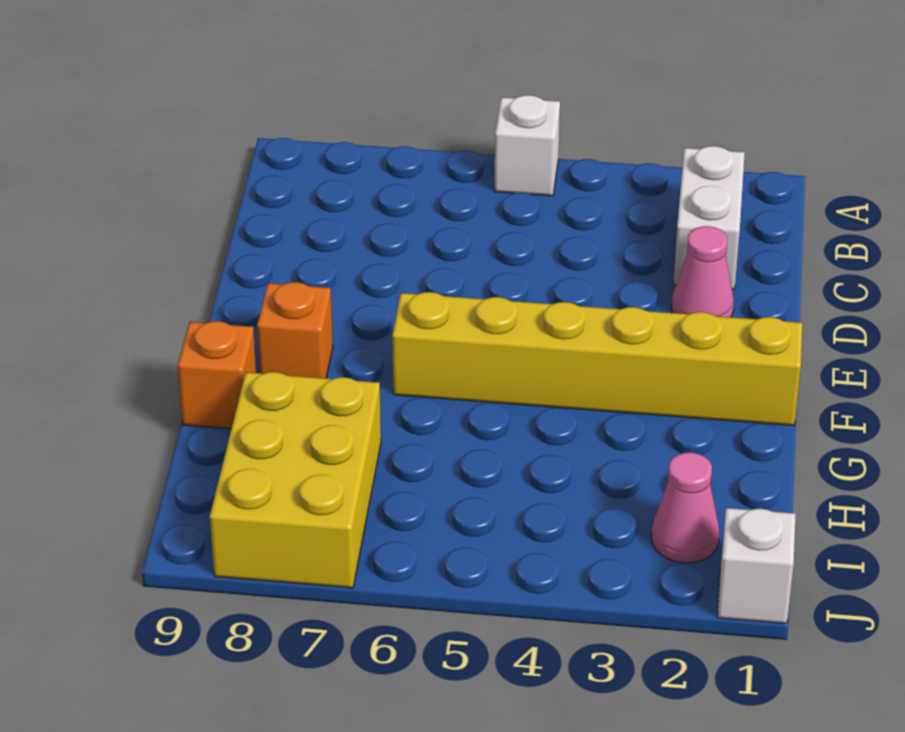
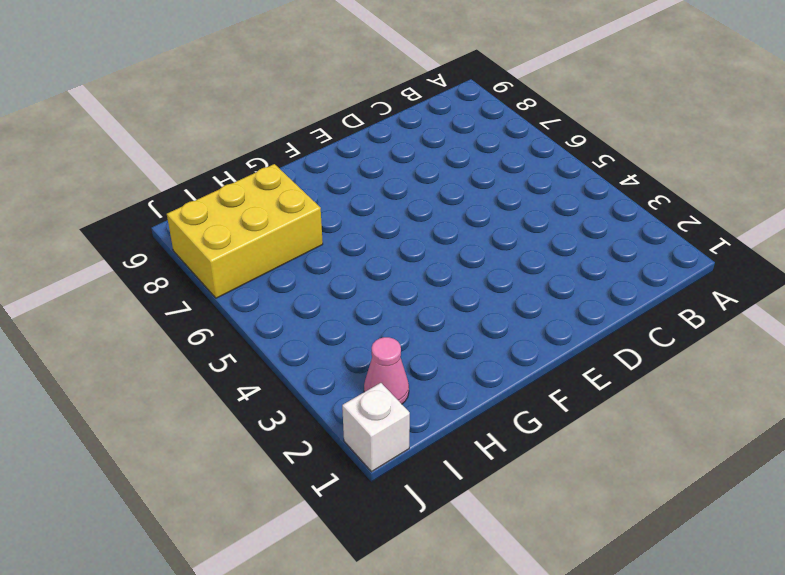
none -> white brick A5 level 1
none -> white brick B2:C2 level 1

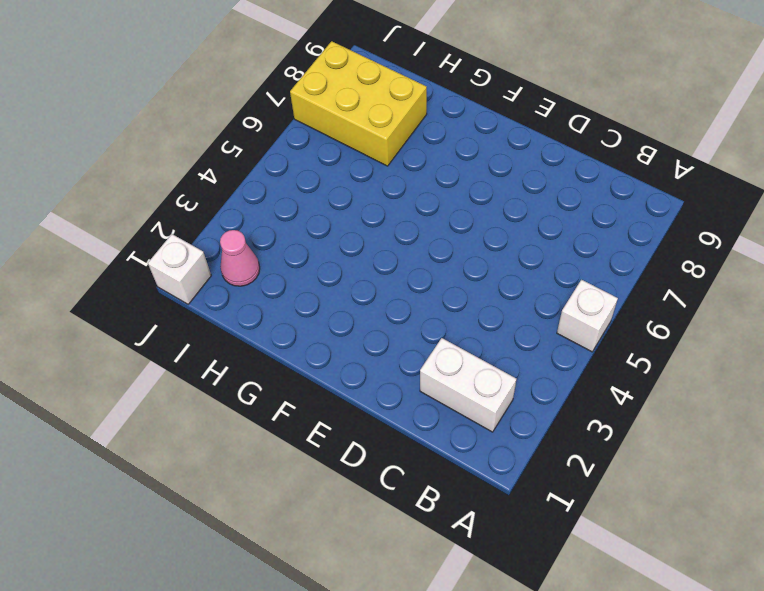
none -> pink cone D2 level 1
none -> yellow brick F1:F6 level 1

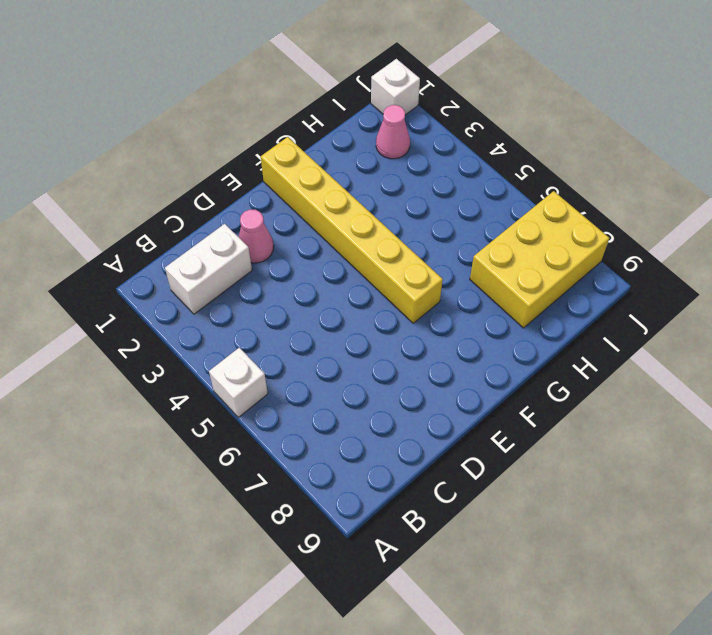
none -> orange brick F8 level 1
none -> orange brick G9 level 1

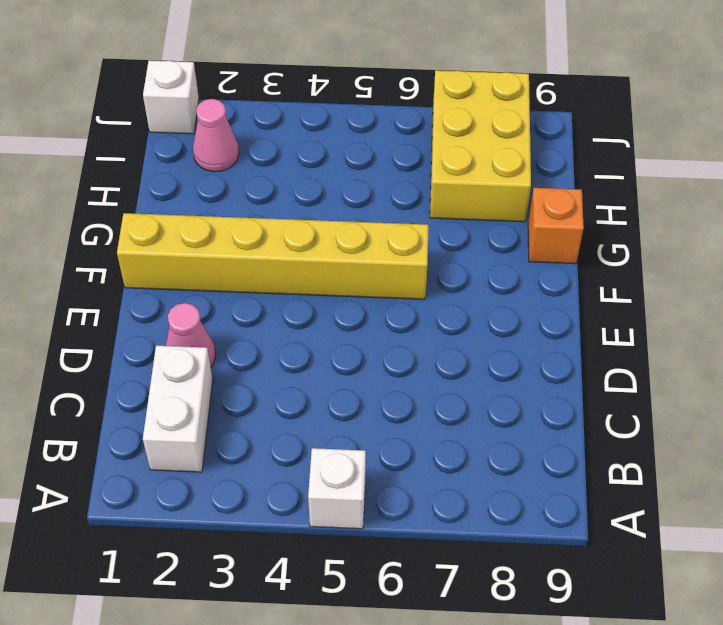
none -> orange brick F8 level 1

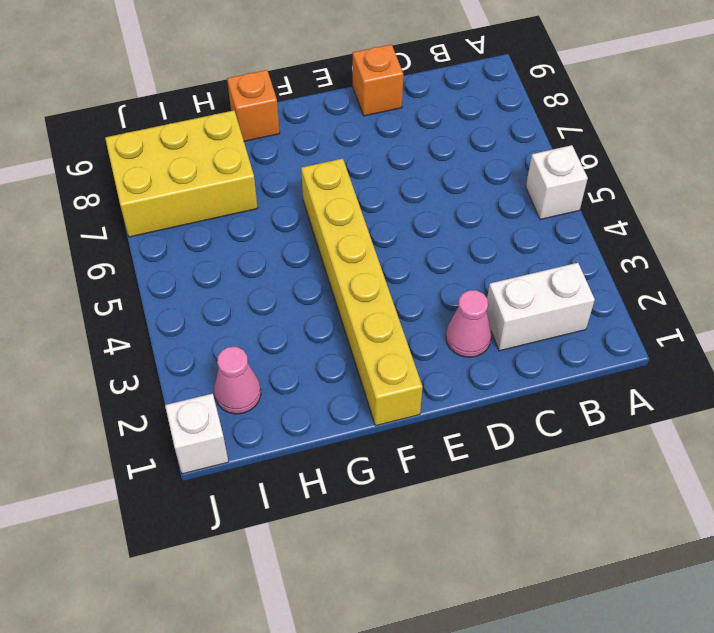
orange brick D9 level 1 -> orange brick F8 level 1

